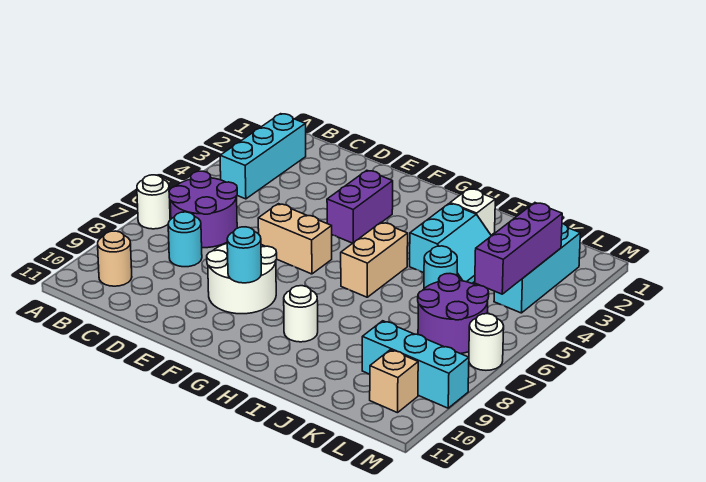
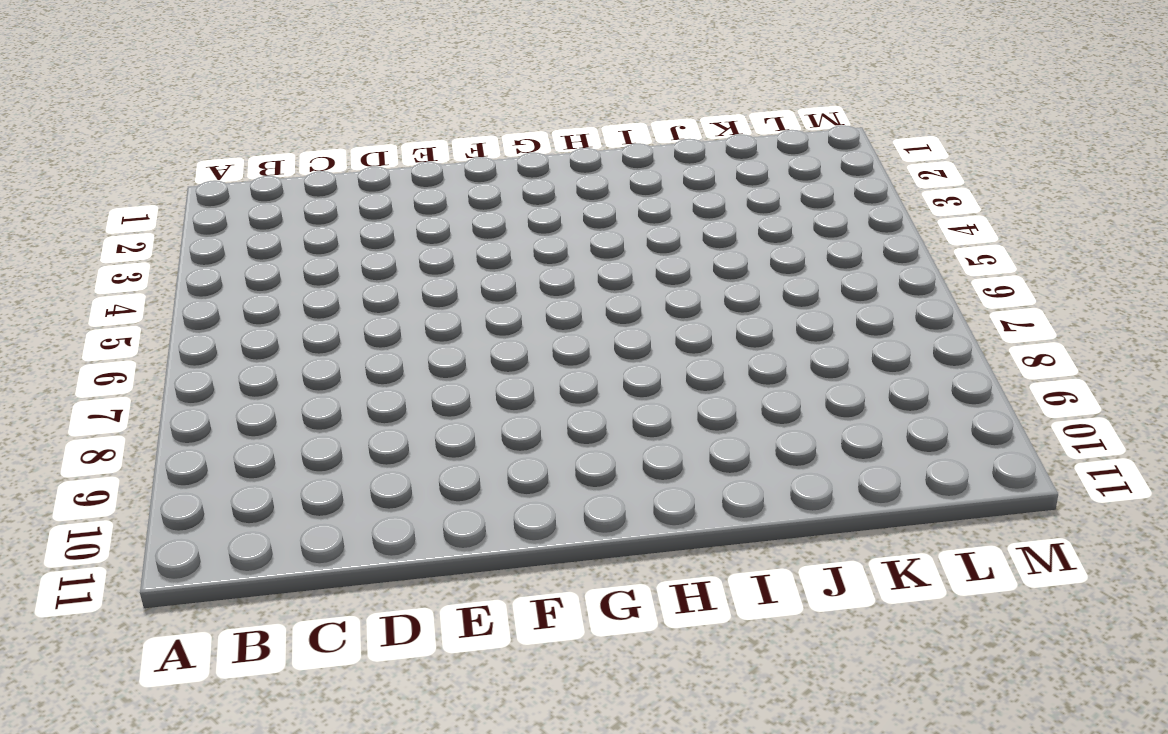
none -> white round brick A7 level 1
none -> cyan brick B2:B4 level 1
none -> purple round brick B6:C7 level 1

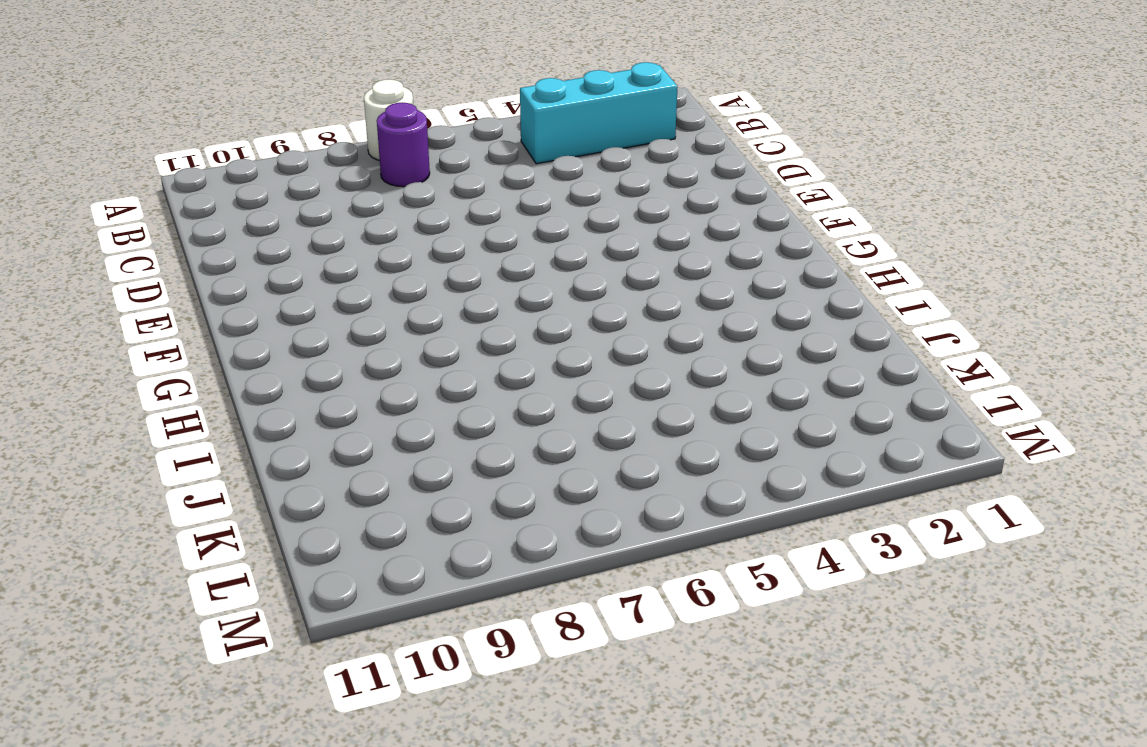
purple round brick B7 level 1 -> purple round brick B6:C7 level 1
none -> tan round brick B10 level 1
none -> cyan round brick C8 level 1
none -> tan brick E6:F6 level 1

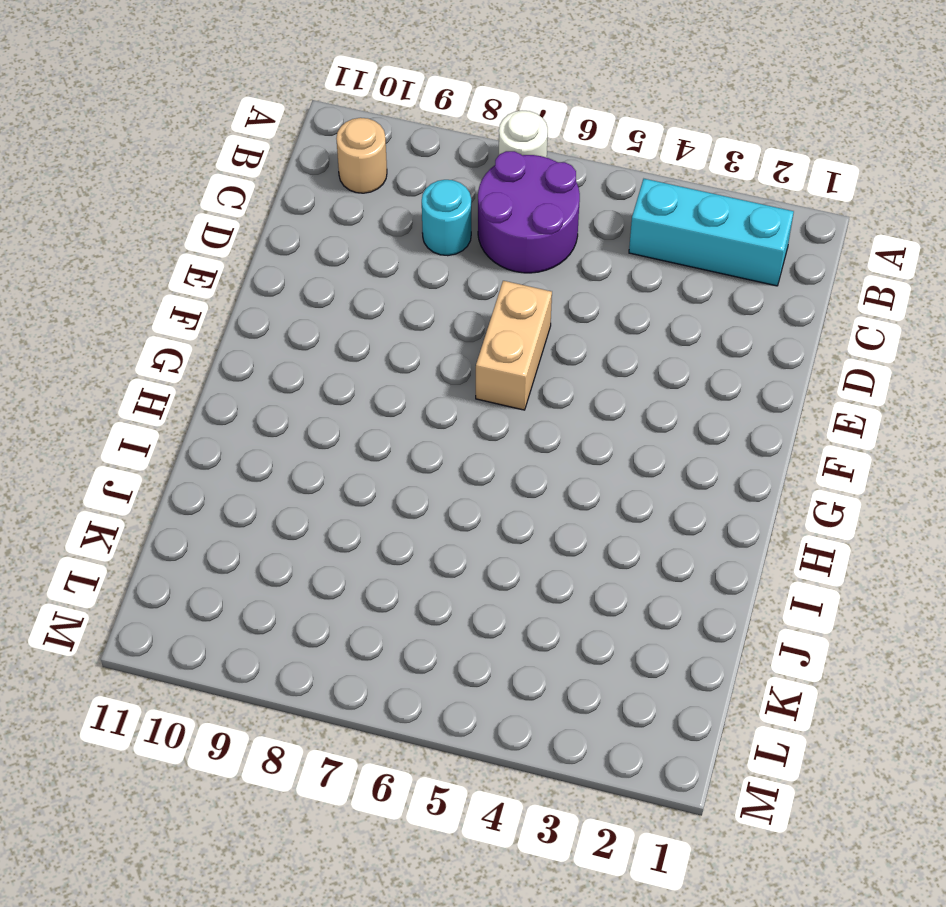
none -> white round brick E8:F9 level 1
none -> purple brick F3:F4 level 1
none -> tan brick H5:H6 level 1

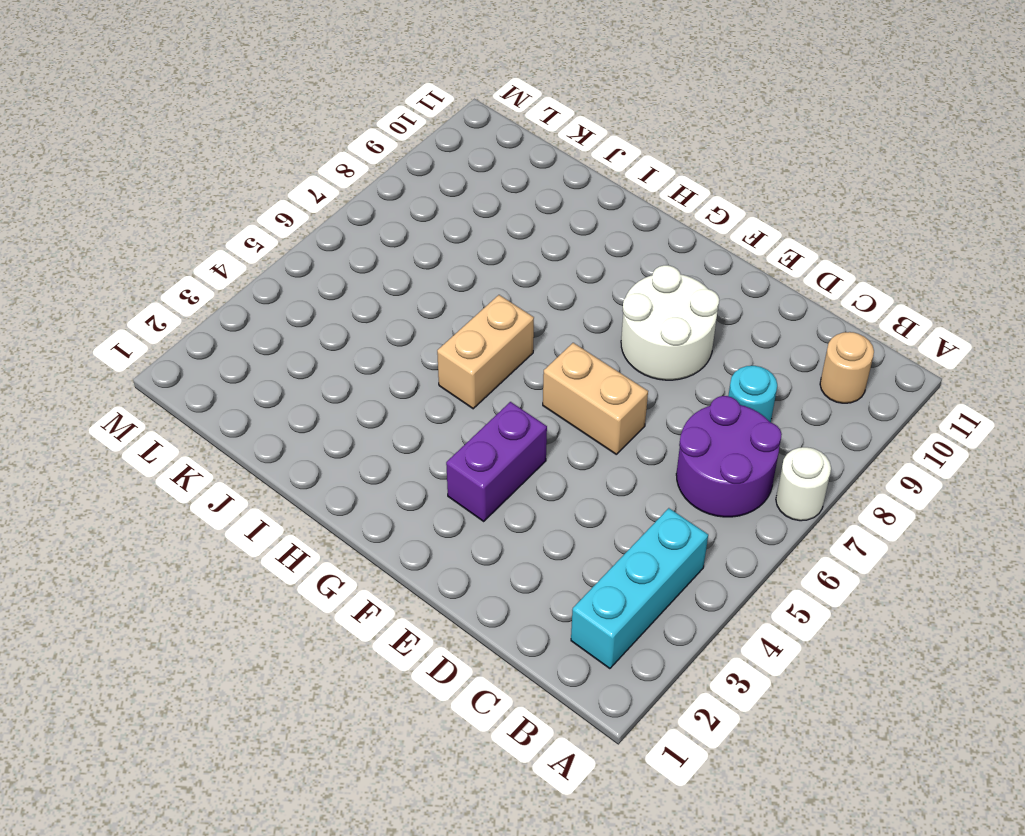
none -> white round brick H9 level 1
none -> white brick I2 level 1
none -> cyan slope I3:J4 level 1 top I

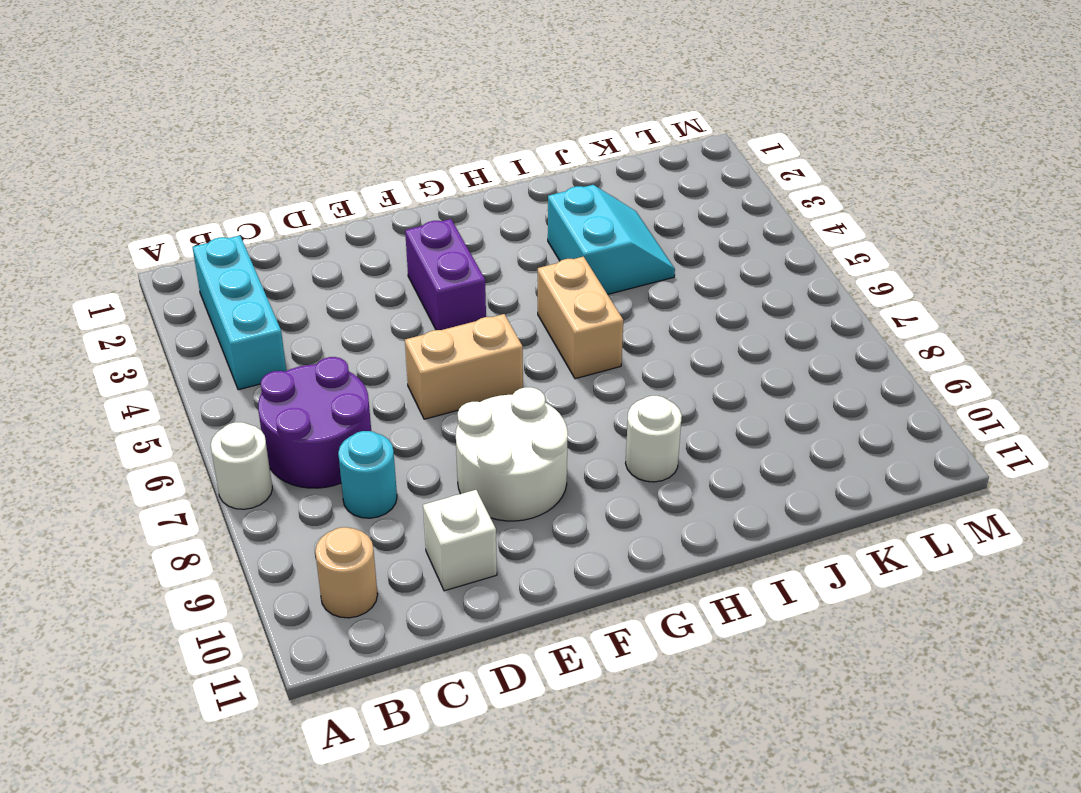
white brick D10 level 1 -> white brick I2 level 1
none -> cyan round brick J5 level 1
none -> purple round brick K6:L7 level 1
none -> cyan brick K9:M9 level 1

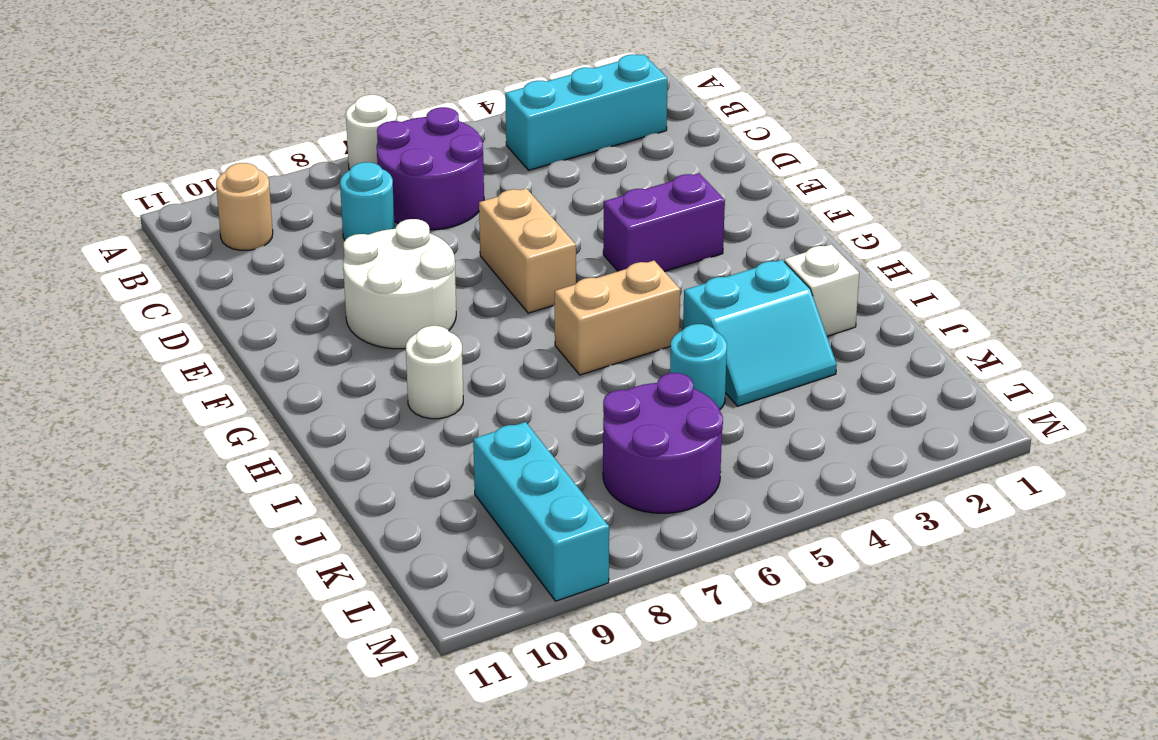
none -> cyan brick L2:L4 level 1
none -> tan brick L10 level 1
none -> white round brick M7 level 1

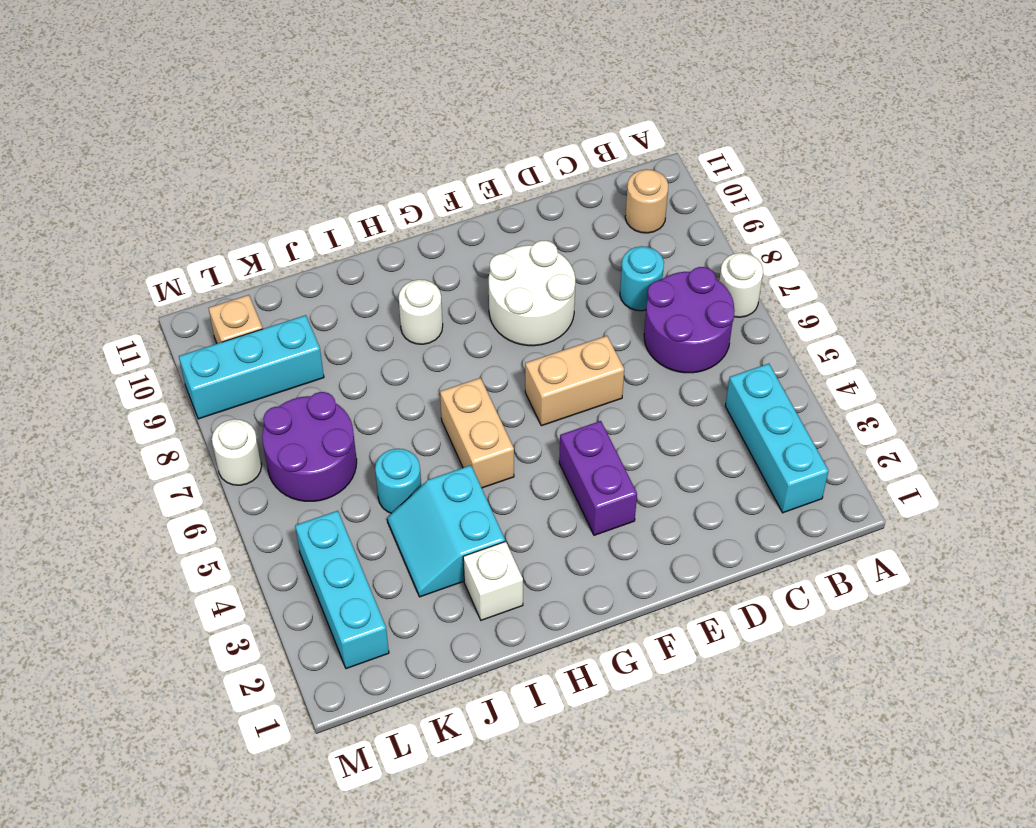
none -> cyan round brick F9 level 2
none -> purple brick L3:L5 level 2

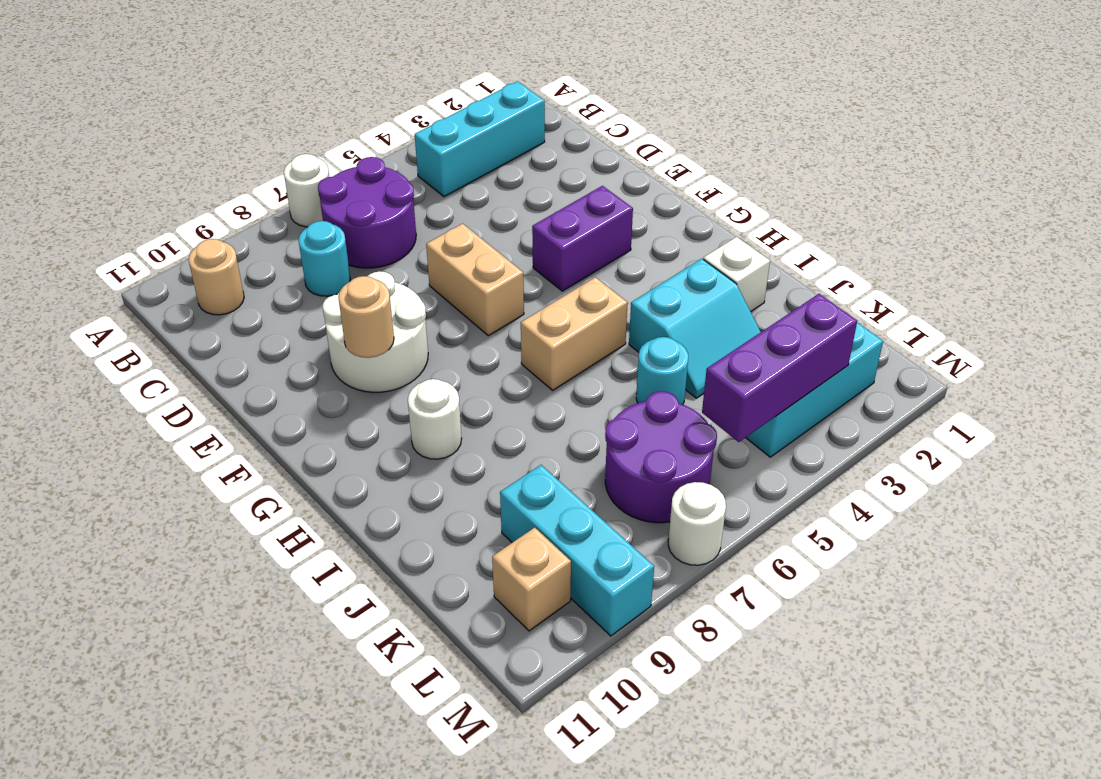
tan round brick F9 level 2 -> cyan round brick F9 level 2

